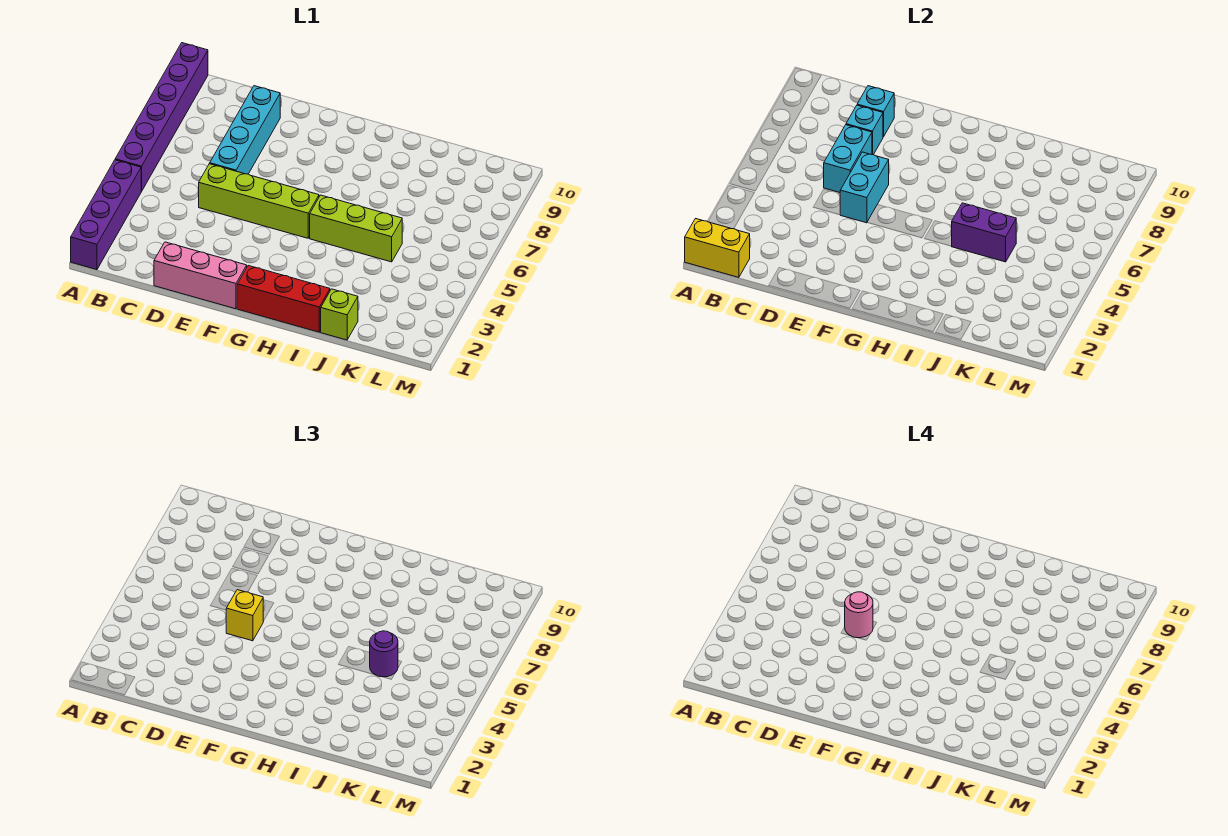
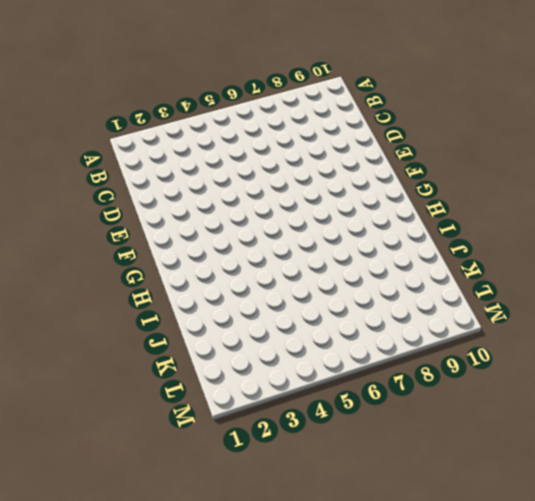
none -> purple brick A1:A4 level 1
none -> purple brick A5:A10 level 1
none -> pink brick D1:F1 level 1

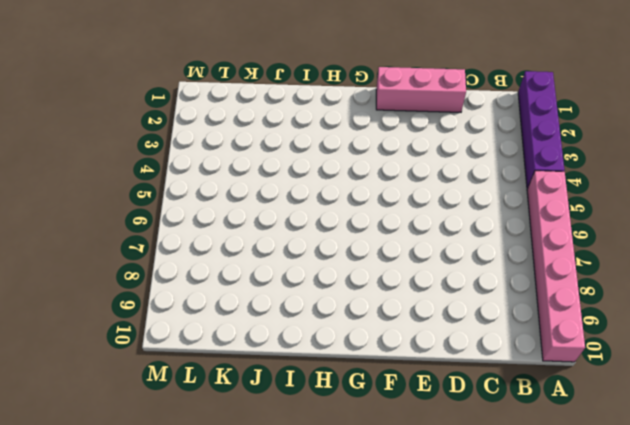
pink brick A5:A10 level 1 -> purple brick A5:A10 level 1
none -> lime brick D5:G5 level 1
none -> cyan brick D6:D9 level 1
none -> red brick G1:I1 level 1

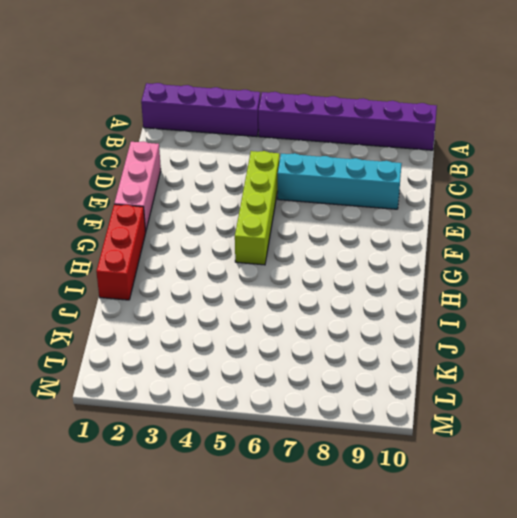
none -> lime brick H5:J5 level 1
none -> lime brick J1 level 1
none -> yellow brick A1:B1 level 2

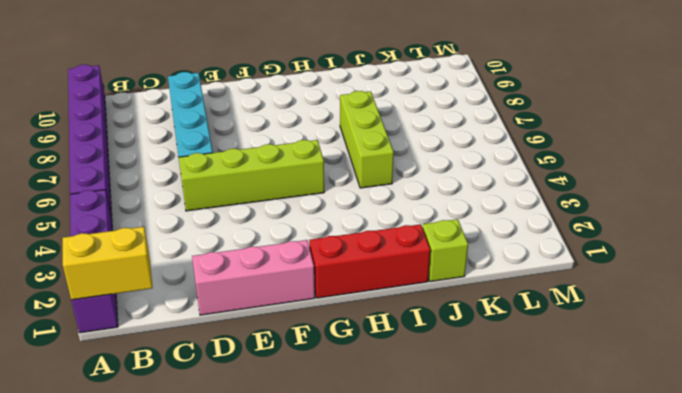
lime brick I5:I7 level 1 -> lime brick H5:J5 level 1
none -> cyan brick D6:D7 level 2
none -> cyan brick D8 level 2
none -> cyan brick D9 level 2

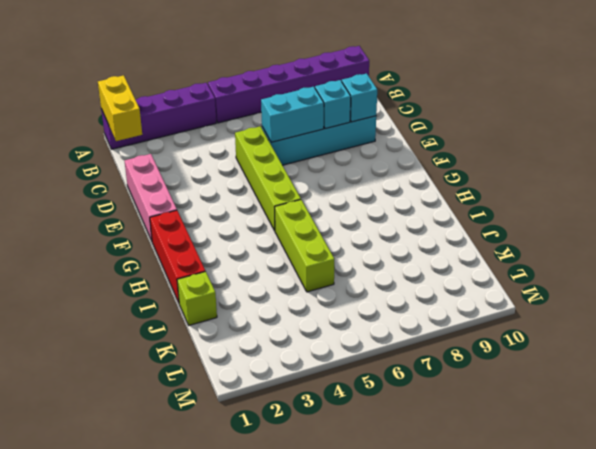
none -> cyan brick E5:E6 level 2
none -> purple brick I5:J5 level 2
none -> yellow brick E5 level 3

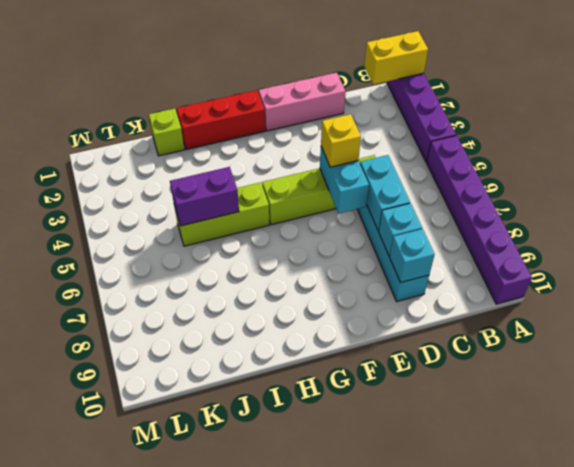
none -> purple round brick J5 level 3
none -> pink round brick E5 level 4

